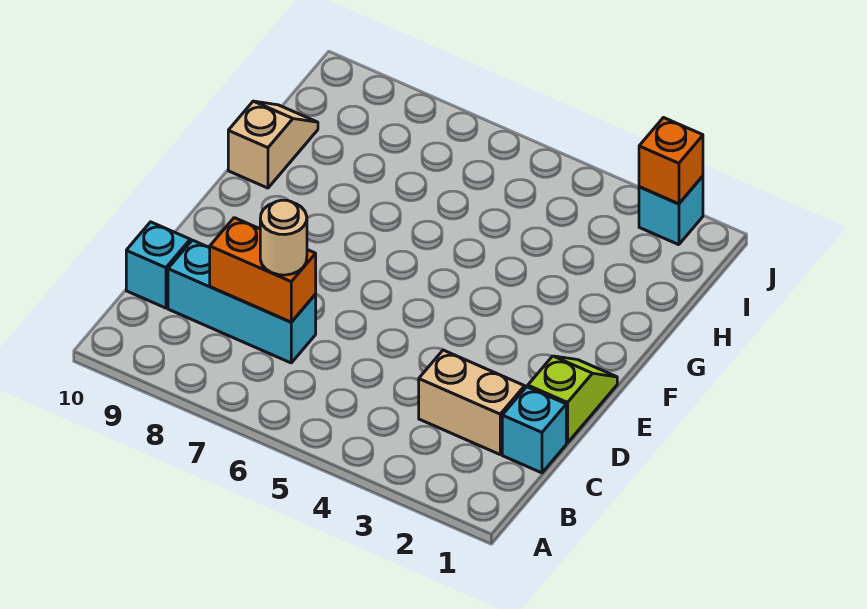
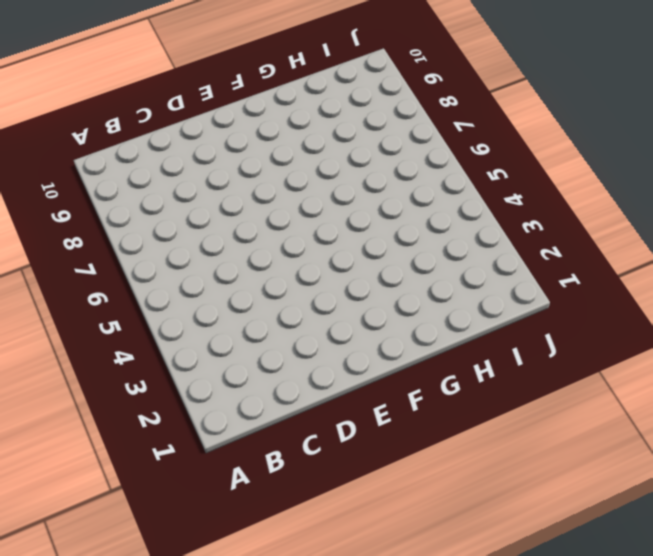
none -> cyan brick C1 level 1
none -> tan brick C2:C3 level 1

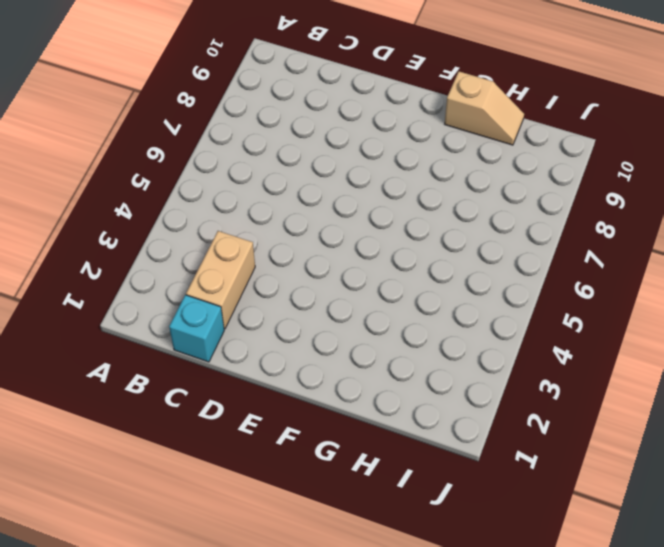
none -> cyan brick C7:C9 level 1
none -> cyan brick C10 level 1

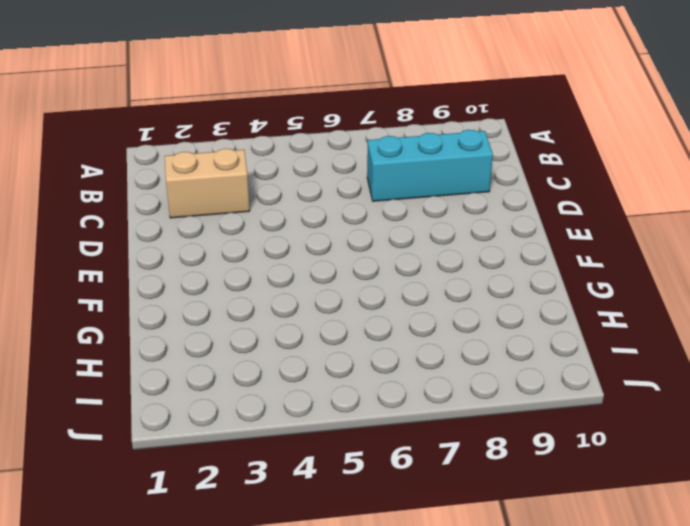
none -> cyan brick C1 level 1
none -> cyan brick C10 level 1

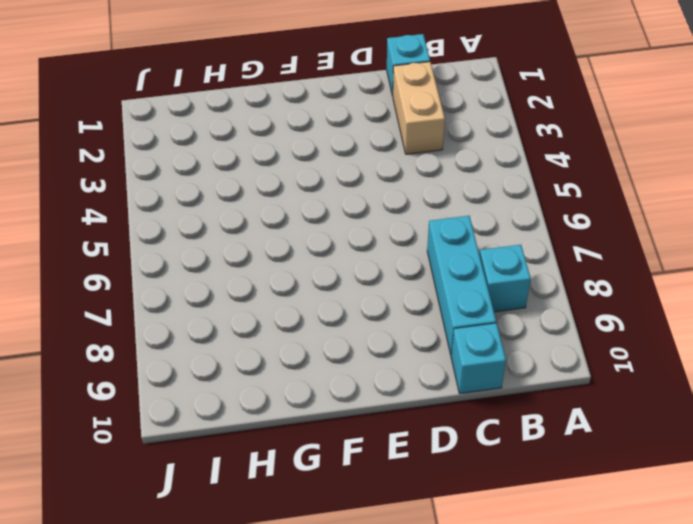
cyan brick B8 level 1 -> cyan brick J2 level 1
none -> lime slope D1:E1 level 1 top D
none -> tan slope G10:H10 level 1 top G

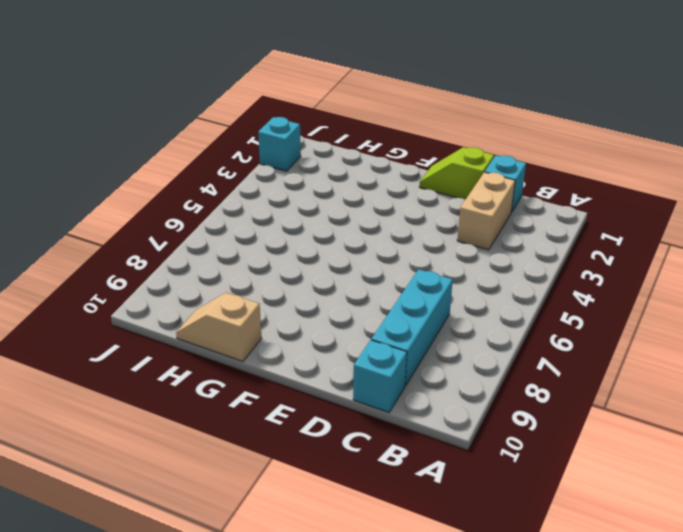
none -> orange brick C7:C8 level 2
none -> orange brick J2 level 2

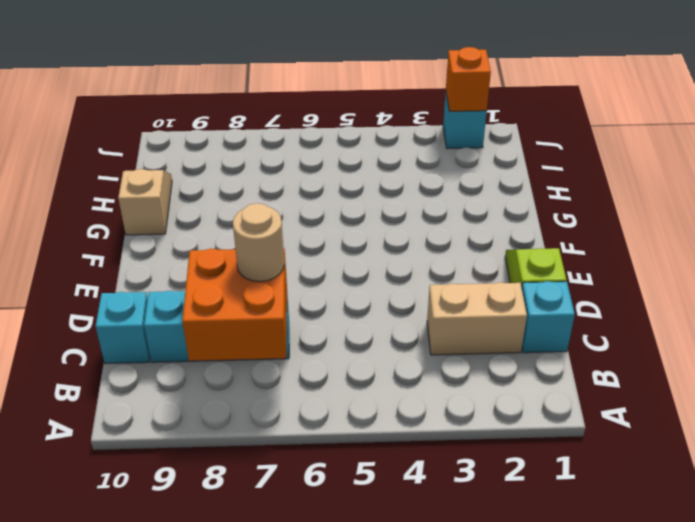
orange brick B7:C8 level 2 -> orange brick C7:C8 level 2

